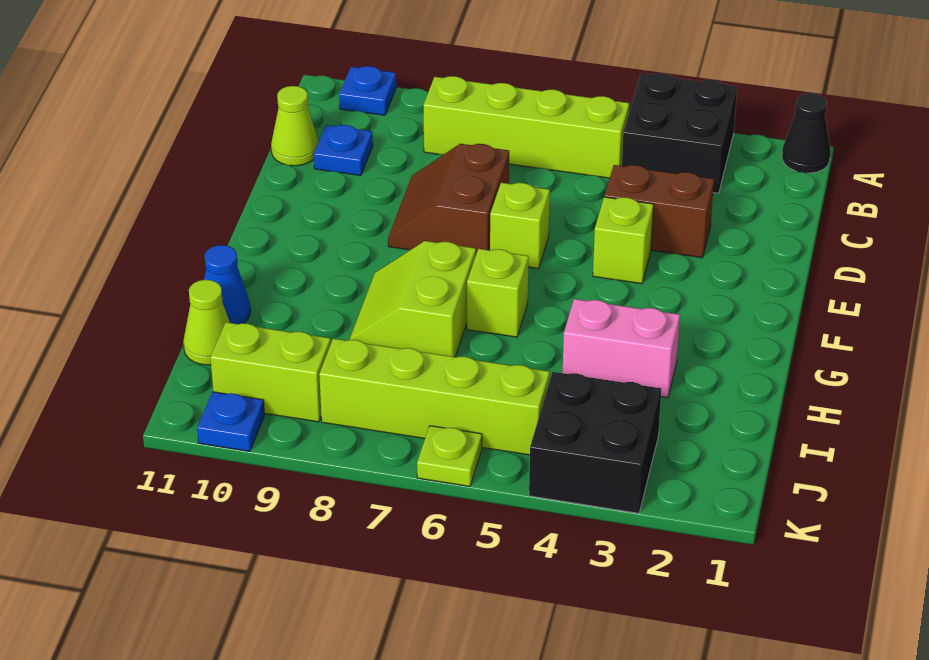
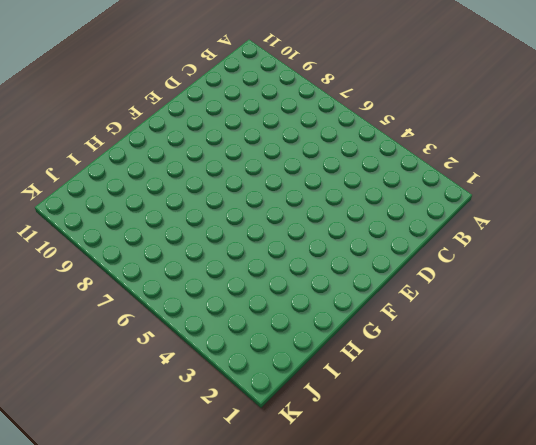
none -> black cone A1 level 1
none -> black brick A3:B4 level 1
none -> blue plate A10 level 1

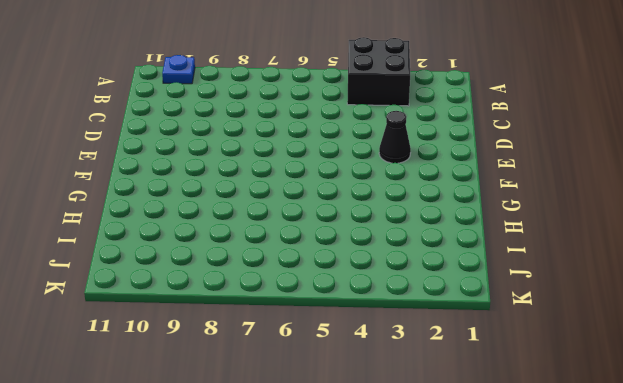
black cone E3 level 1 -> black cone A1 level 1
none -> lime brick B5:B8 level 1
none -> blue plate C10 level 1
none -> lime cone C11 level 1

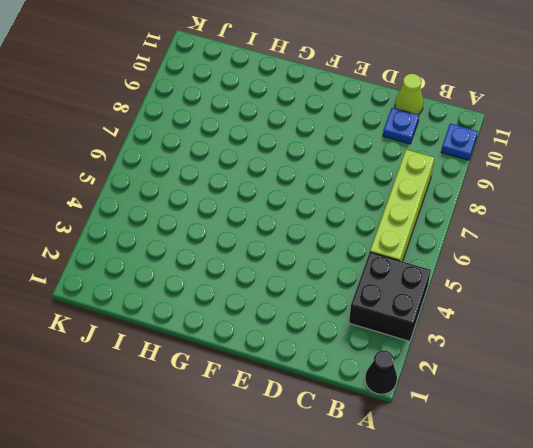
none -> brown brick D3:D4 level 1
none -> brown slope D7:E8 level 1 top 7
none -> lime brick E4 level 1

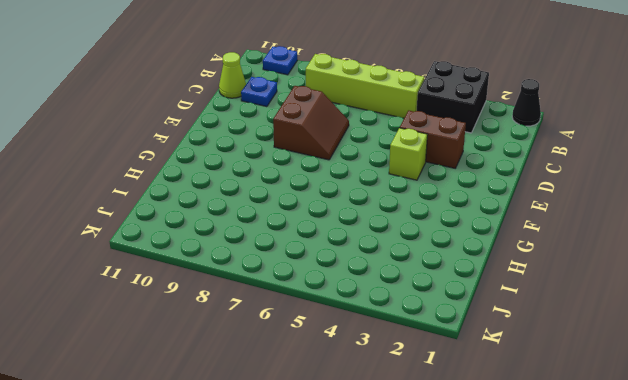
brown slope D7:E8 level 1 top 8 -> brown slope D7:E8 level 1 top 7
none -> lime brick E6 level 1
none -> lime brick G6 level 1
none -> lime slope G7:H8 level 1 top 7

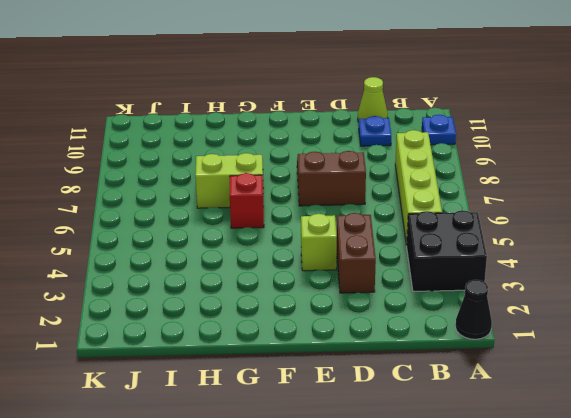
red brick G6 level 1 -> lime brick G6 level 1
none -> lime brick E6 level 1
none -> pink brick H3:H4 level 1
none -> blue cone H11 level 1

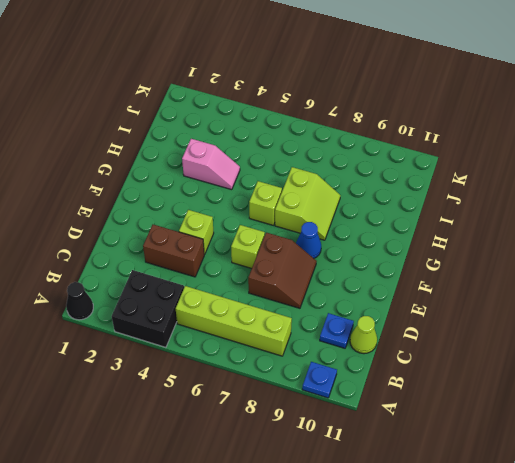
blue cone F8 level 1 -> blue cone H11 level 1
pink slope H3:H4 level 1 top 3 -> pink brick H3:H4 level 1
none -> lime cone I11 level 1
none -> black brick J3:K4 level 1
none -> lime brick J5:J8 level 1

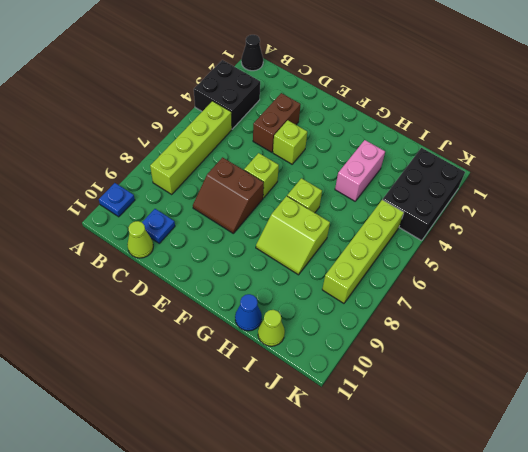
black brick J2:K4 level 1 -> black brick J3:K4 level 1
none -> lime brick J9:J10 level 1
none -> lime plate K6 level 1
none -> blue plate K10 level 1

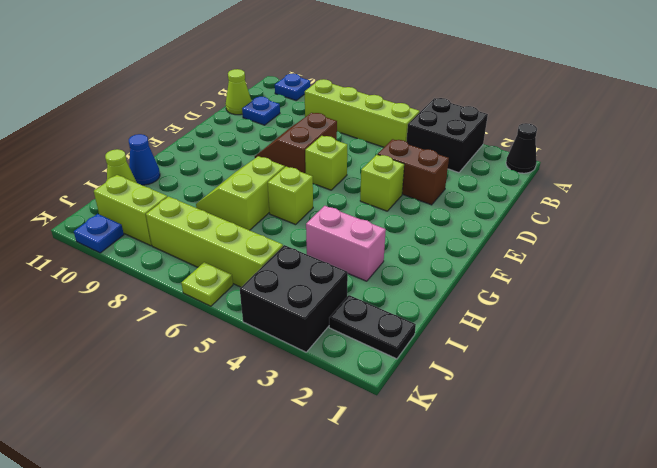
black plate J1:J2 level 1 -> none

